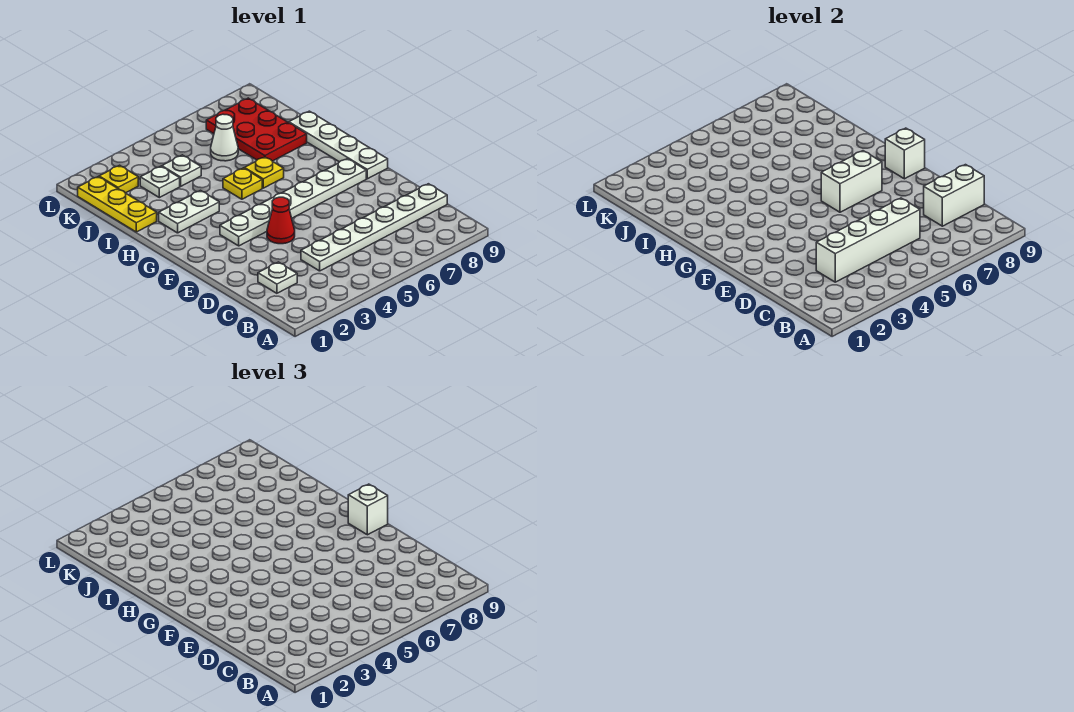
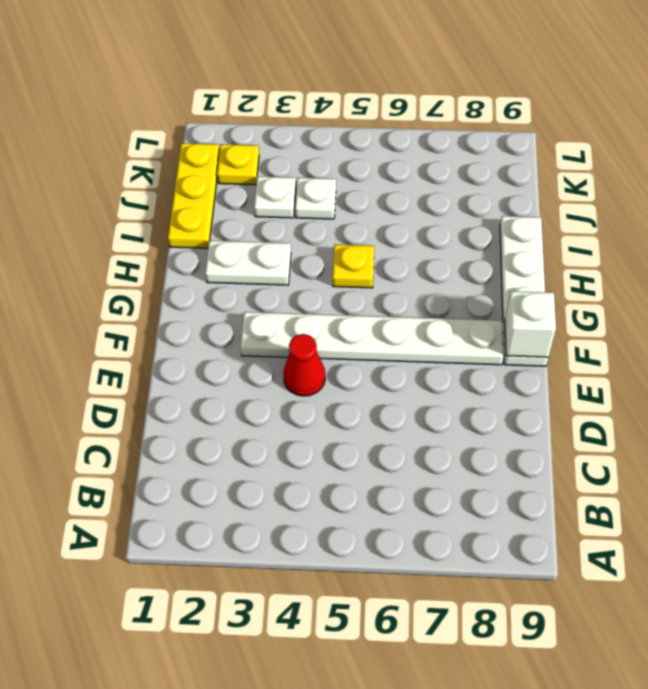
none -> white plate C2 level 1
none -> white plate C4:C9 level 1
none -> yellow plate H6 level 1

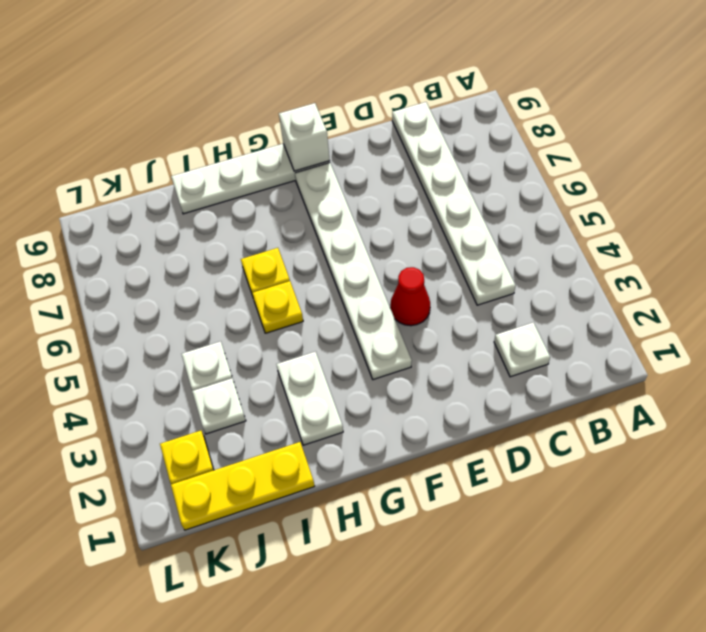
none -> red plate I7:K8 level 1
none -> white cone J6 level 1
none -> white brick C3:C6 level 2

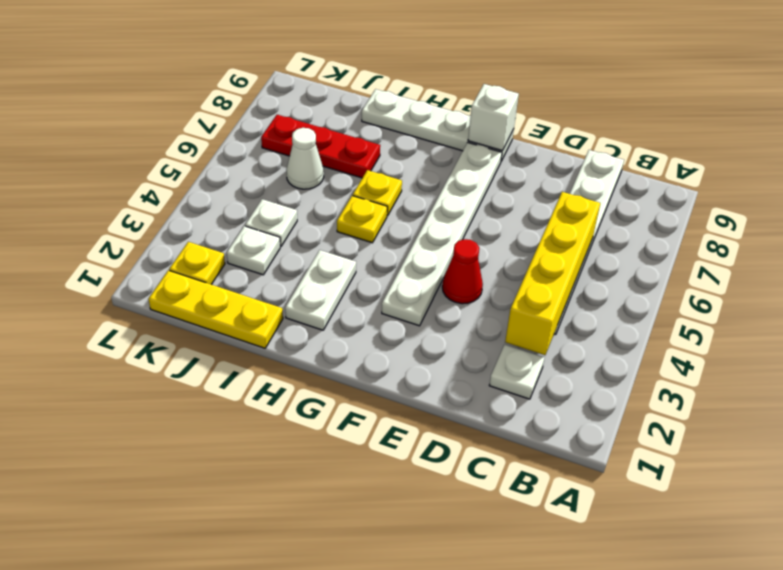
yellow brick C3:C6 level 2 -> white brick C3:C6 level 2
red plate I7:K7 level 1 -> red plate I7:K8 level 1
none -> white brick C8:C9 level 2
none -> white brick F6:F7 level 2
none -> white brick F9 level 3

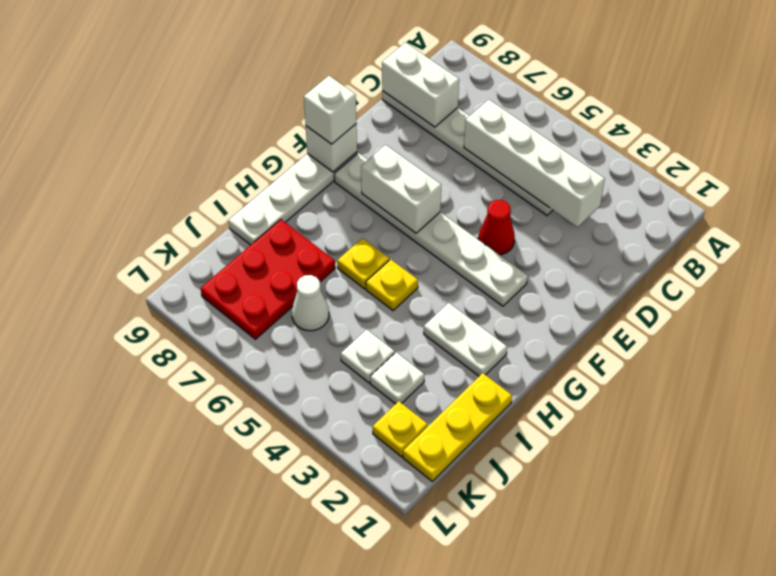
none -> white plate C2 level 1

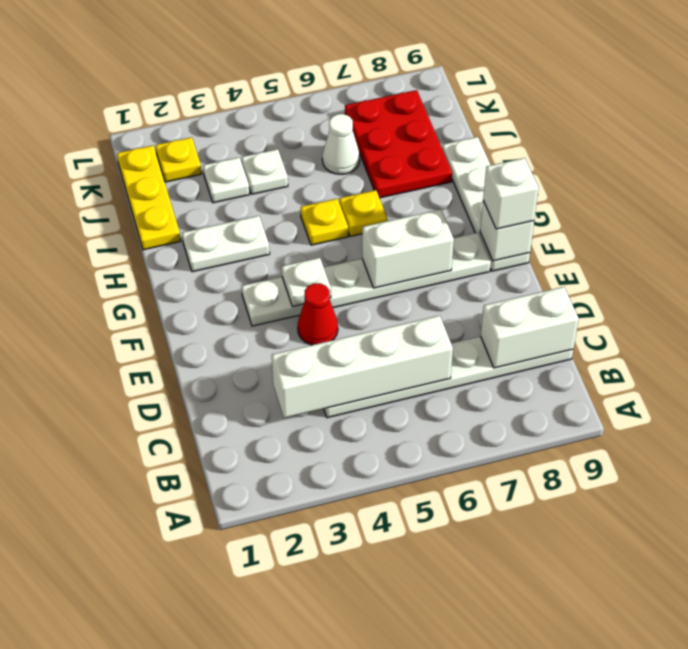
white plate F4 level 2 -> white plate C2 level 1

